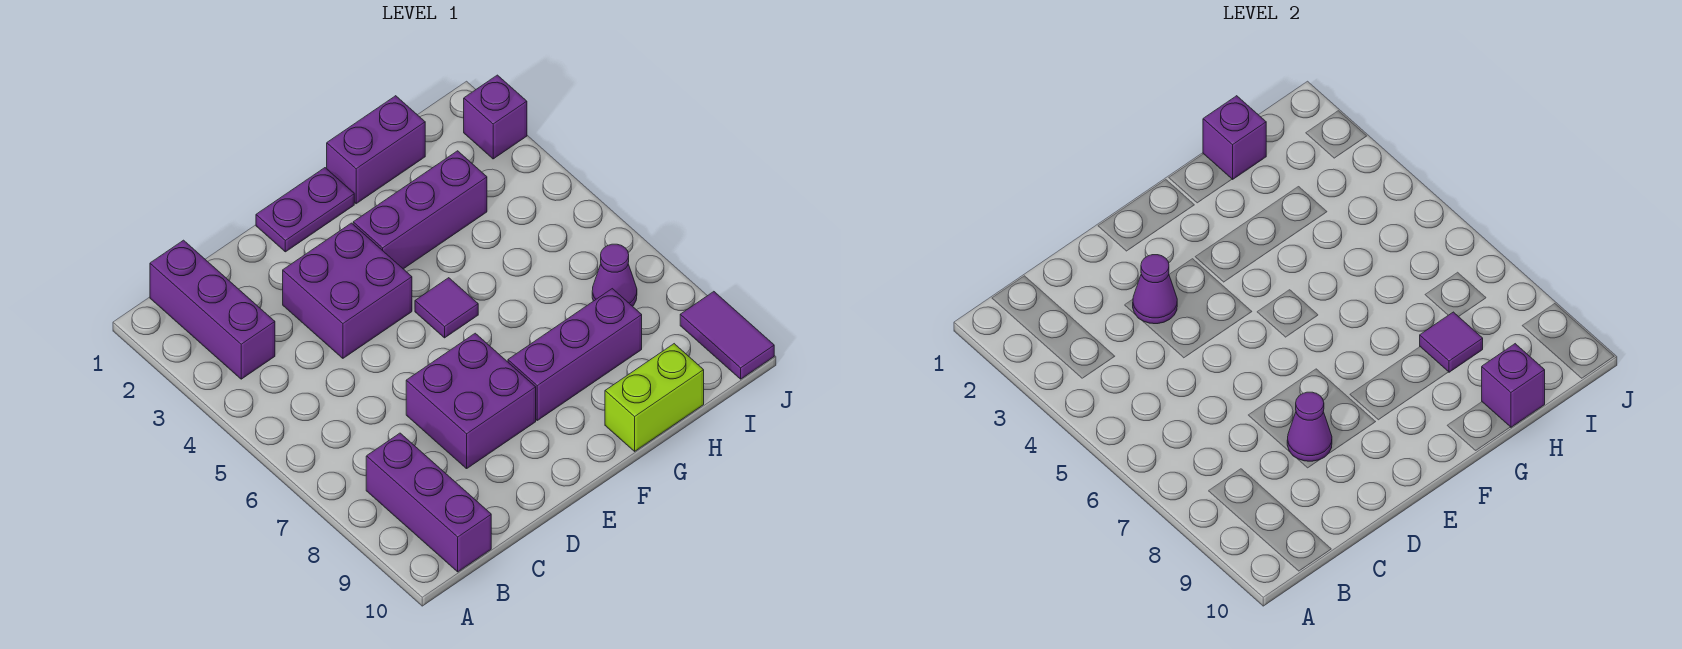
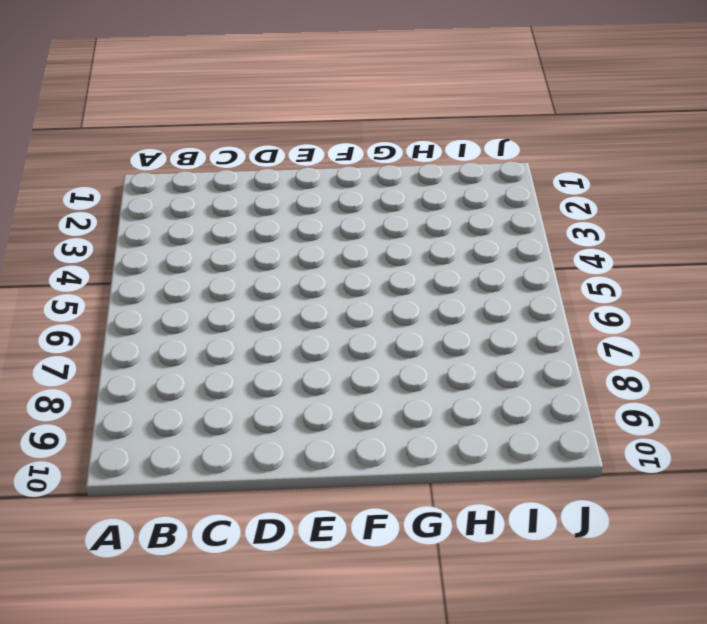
none -> purple brick B1:B3 level 1
none -> purple brick B8:B10 level 1
none -> purple brick D3:E4 level 1

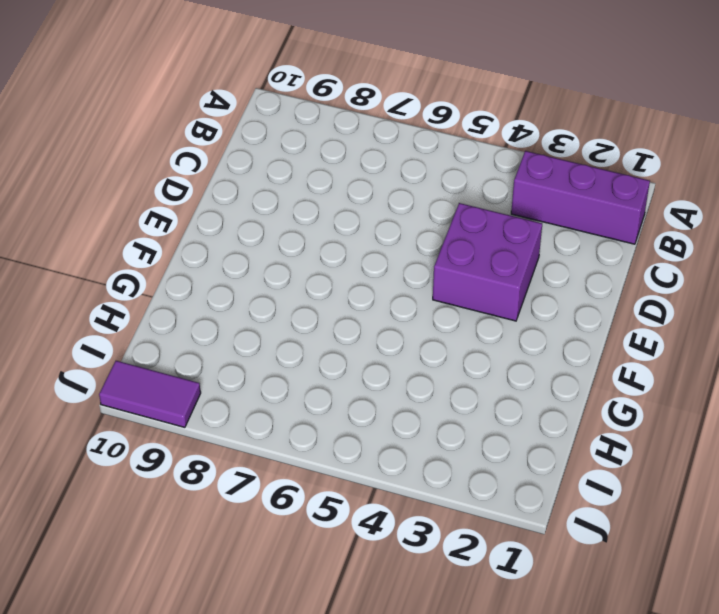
none -> purple brick B8:B10 level 1
none -> purple brick D7:E8 level 1
none -> purple plate E1:F1 level 1

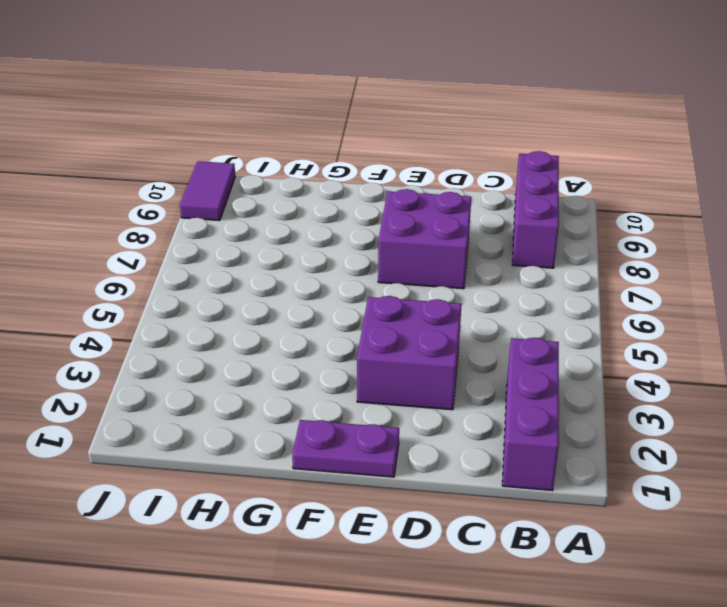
none -> purple brick F3:H3 level 1
none -> purple tile F5 level 1
none -> purple brick F8:H8 level 1

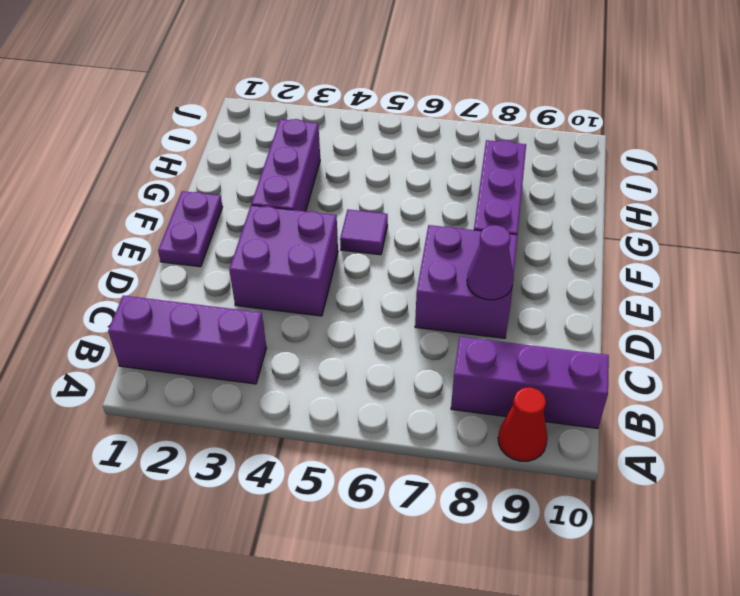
red cone A9 level 1 -> none
none -> purple brick G1:H1 level 1
none -> lime brick G10:H10 level 1
none -> purple cone I7 level 1

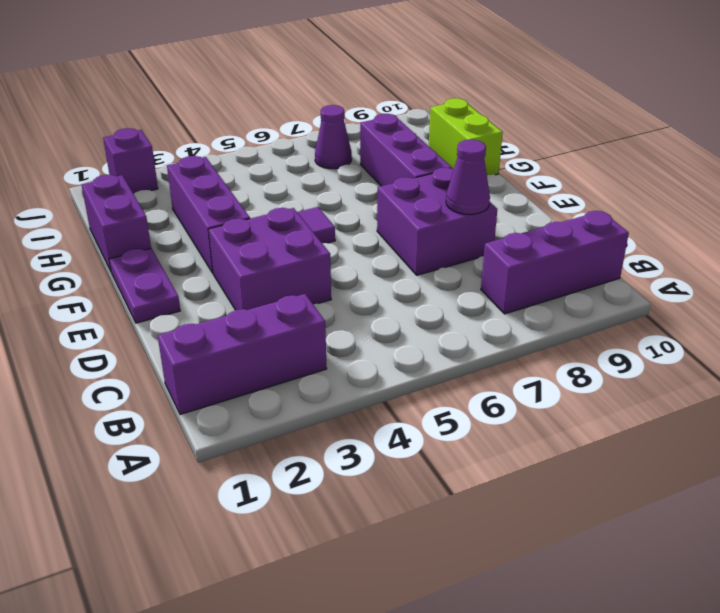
none -> purple tile J9:J10 level 1
none -> purple cone D3 level 2
none -> purple brick H1 level 2

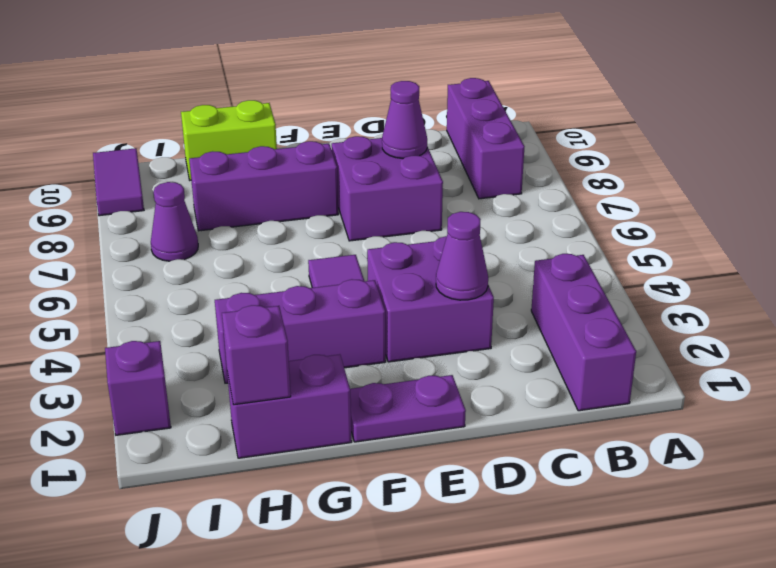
none -> purple tile H8 level 2
none -> purple brick H10 level 2

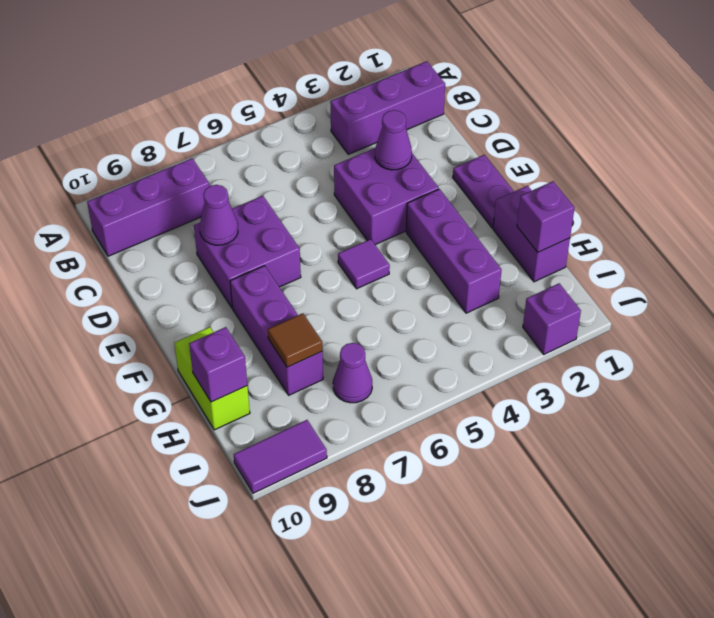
brown tile H8 level 2 -> purple tile H8 level 2

